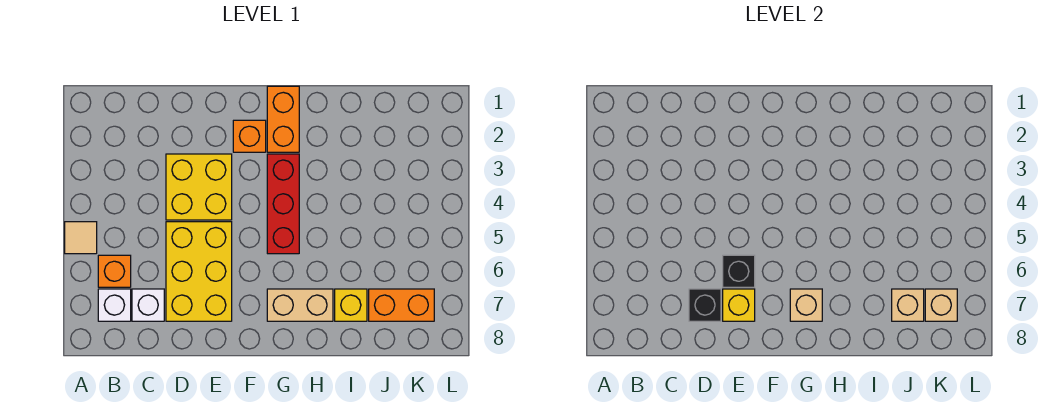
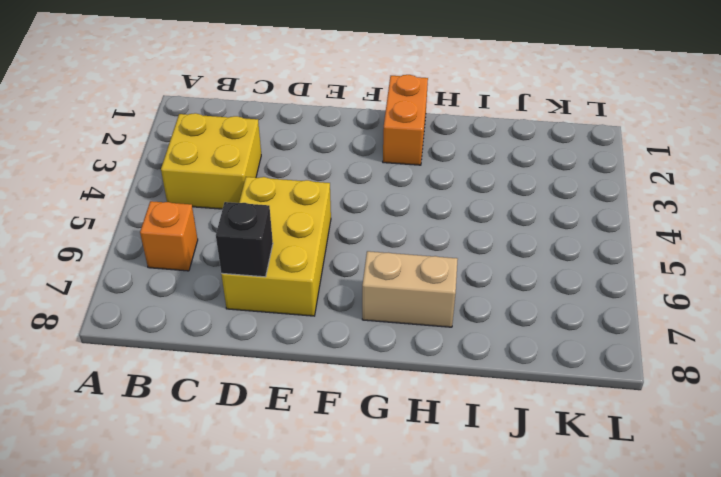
yellow brick B3:C4 level 1 -> yellow brick D3:E4 level 1
none -> tan tile A5 level 1
none -> white brick B7 level 1
none -> white brick C7 level 1

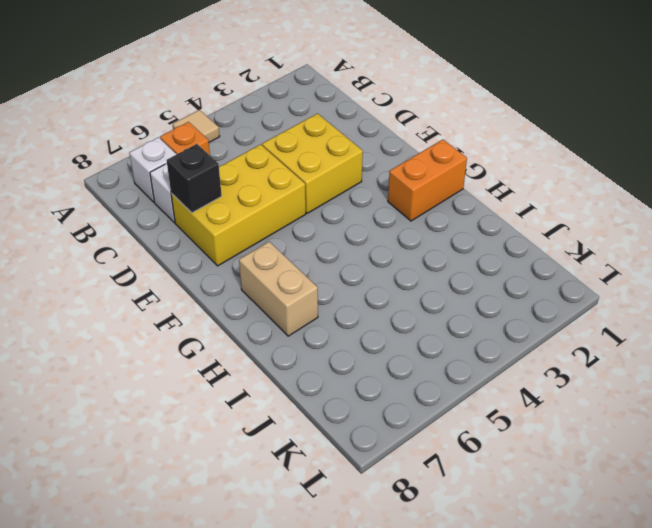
none -> orange brick F2 level 1
none -> red brick G3:G5 level 1
none -> yellow brick I7 level 1

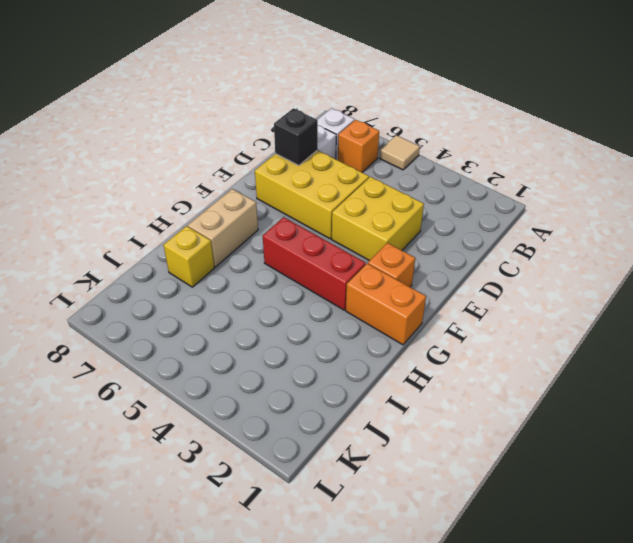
none -> orange brick J7:K7 level 1
none -> black brick E6 level 2
none -> yellow brick E7 level 2

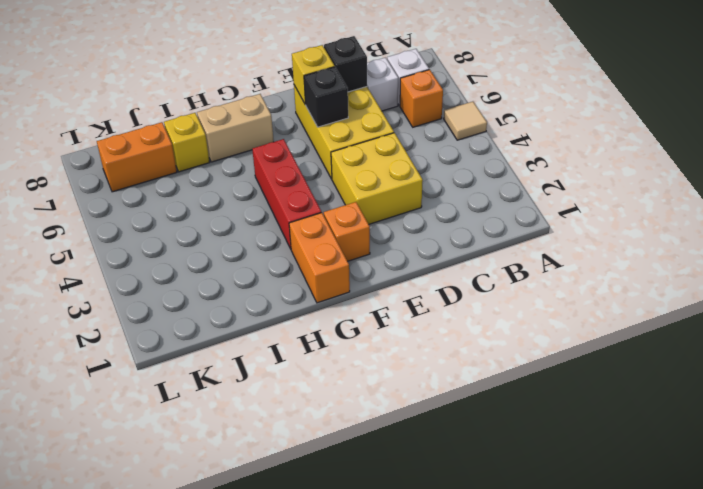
none -> tan brick G7 level 2
none -> tan brick J7 level 2
none -> tan brick K7 level 2

